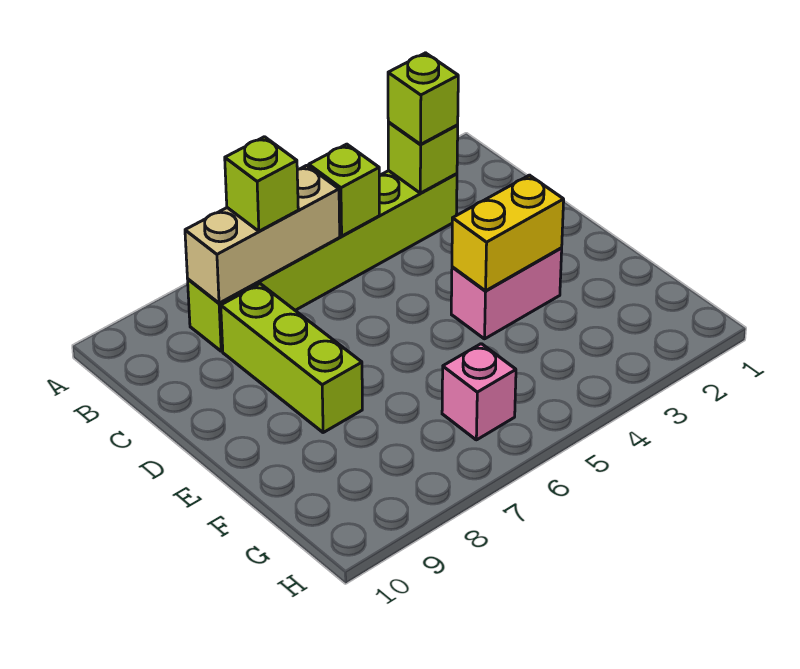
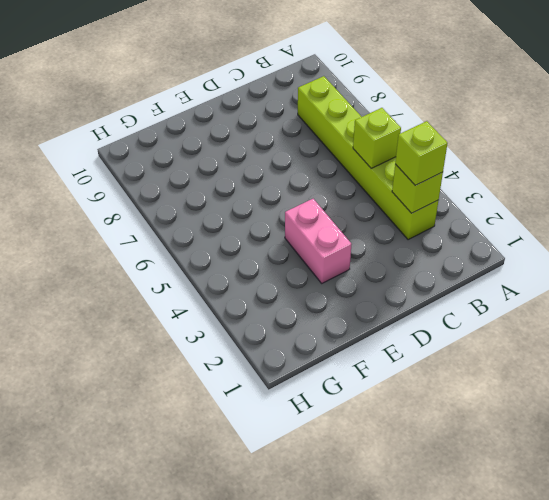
none -> lime brick C8:E8 level 1
none -> pink brick G6 level 1

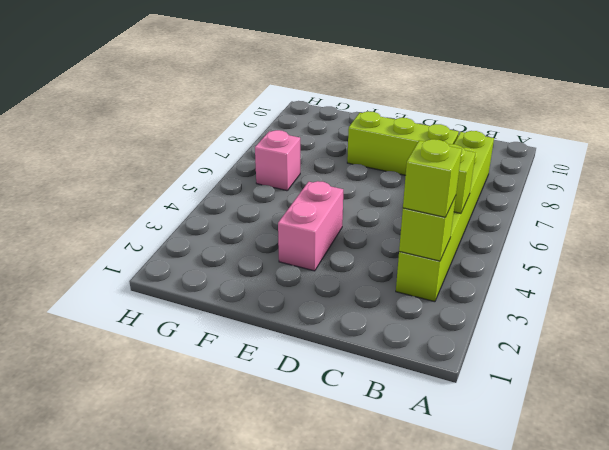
none -> tan brick B6:B8 level 2
none -> yellow brick E3:E4 level 2

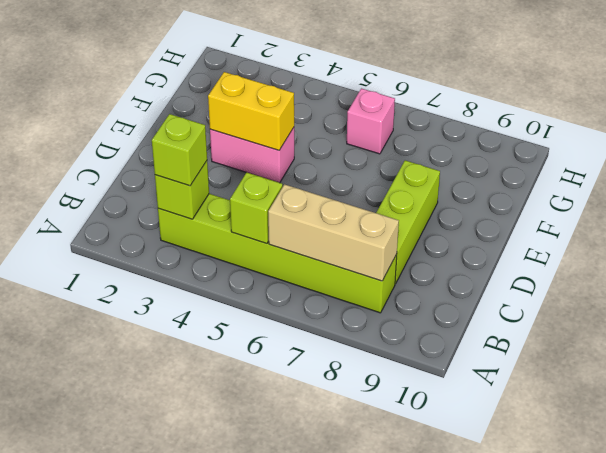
none -> lime brick B7 level 3

